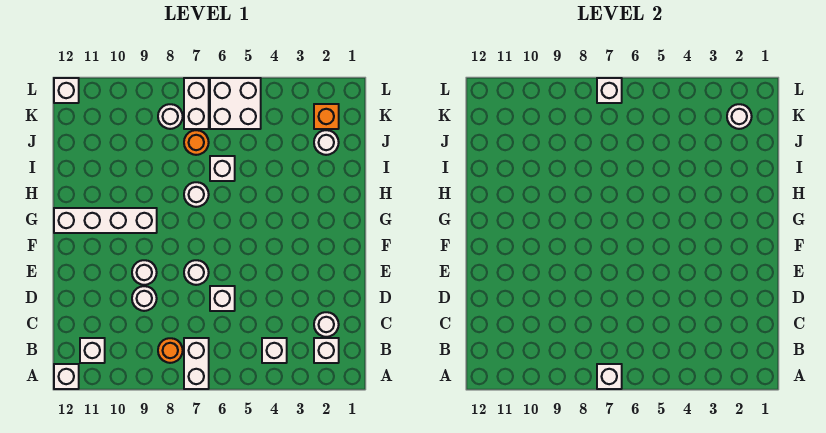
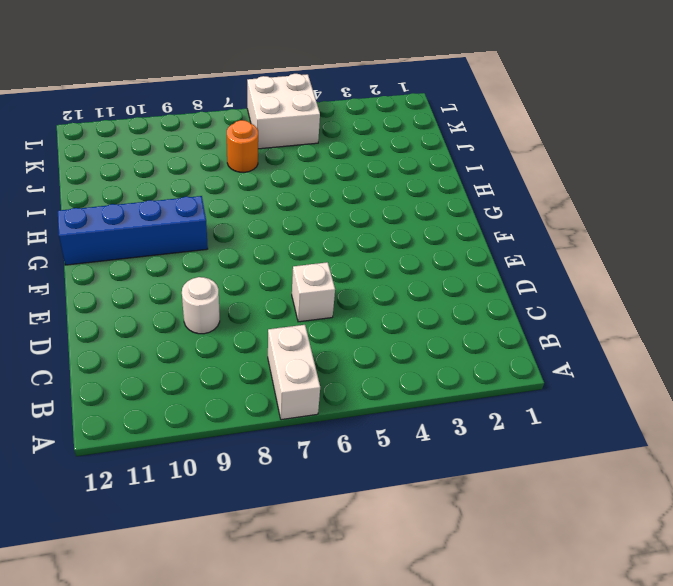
blue brick G9:G12 level 1 -> white brick G9:G12 level 1
none -> white brick A12 level 1
none -> white brick B2 level 1
none -> white brick B4 level 1

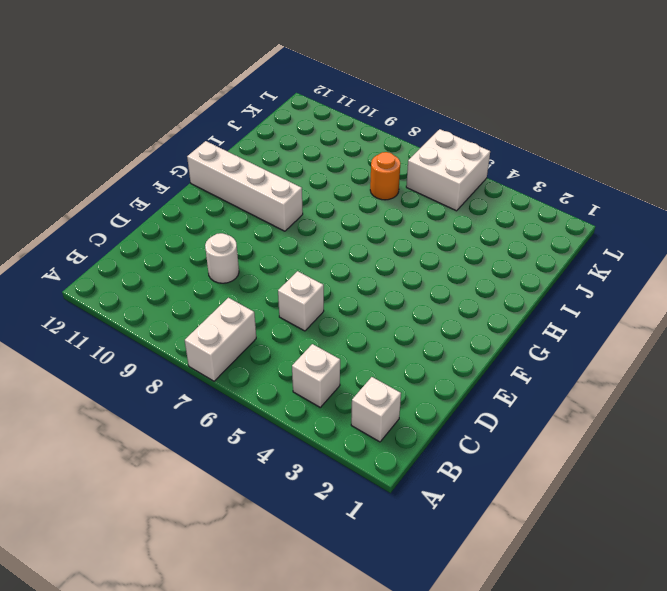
none -> white brick A12 level 1
none -> orange round brick B8 level 1
none -> white brick B11 level 1

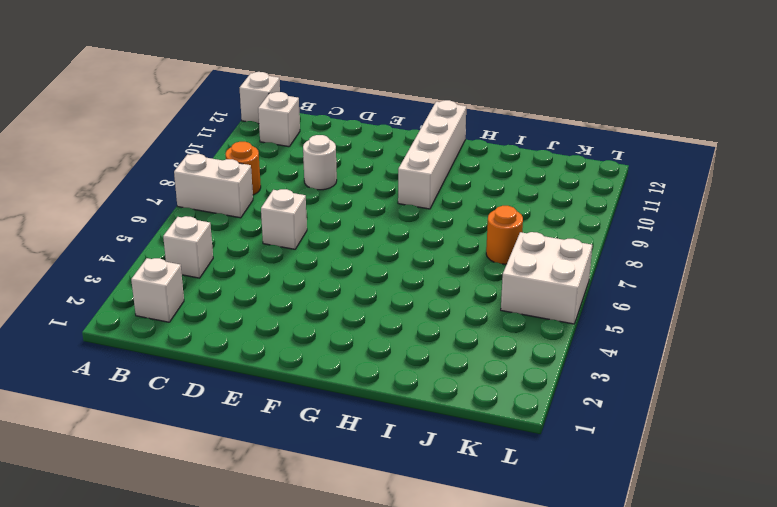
none -> white round brick C2 level 1
none -> white round brick E7 level 1
none -> white round brick E9 level 1

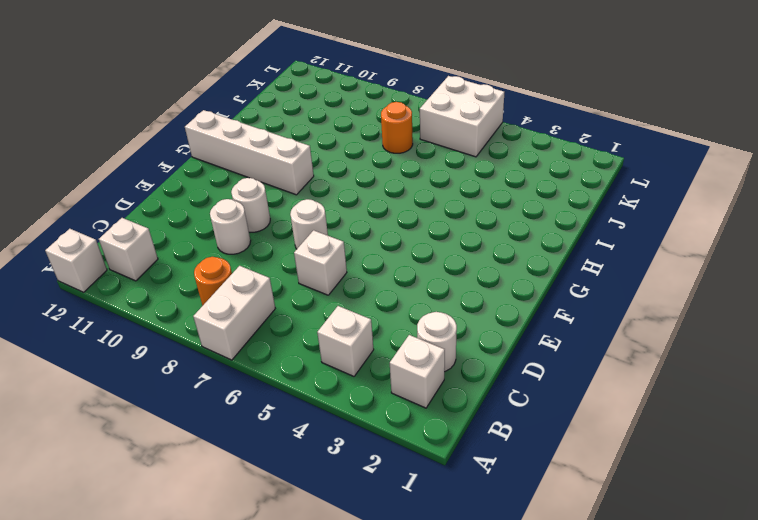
none -> white round brick H7 level 1
none -> white brick I6 level 1
none -> white round brick J2 level 1

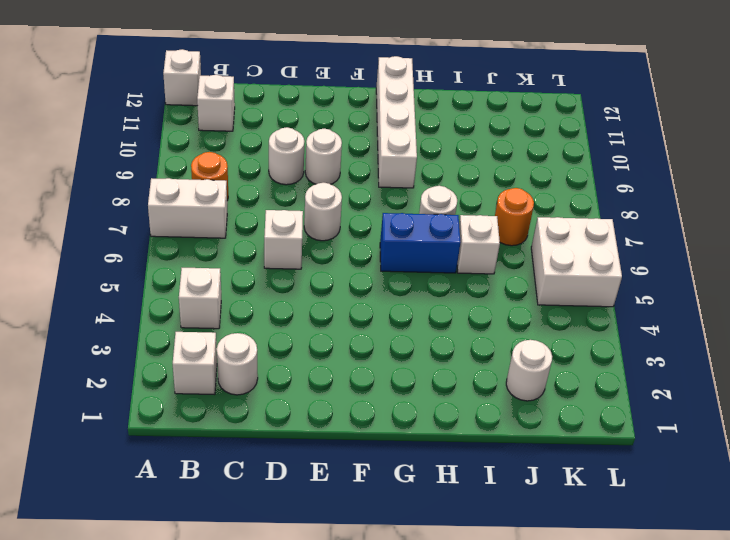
blue brick G6:H6 level 1 -> none
none -> orange brick K2 level 1
none -> white brick K7:L7 level 1
none -> white round brick K8 level 1

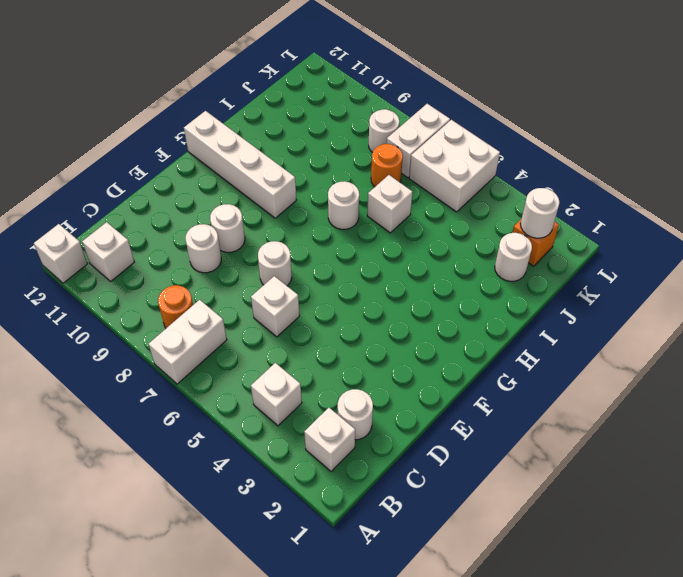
none -> white brick L12 level 1
none -> white brick A7 level 2
none -> white brick L7 level 2

